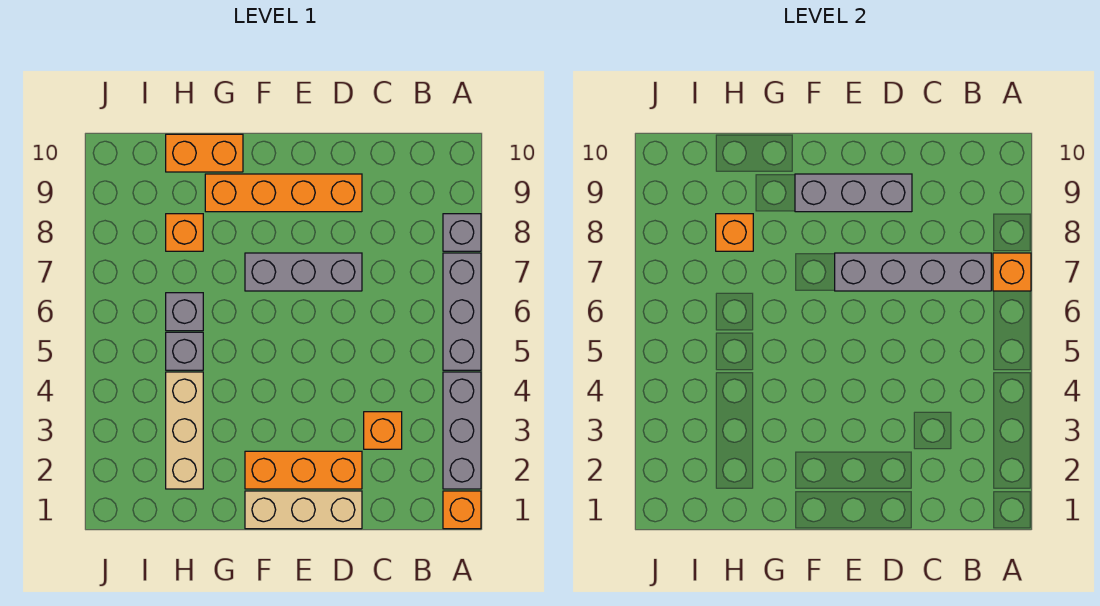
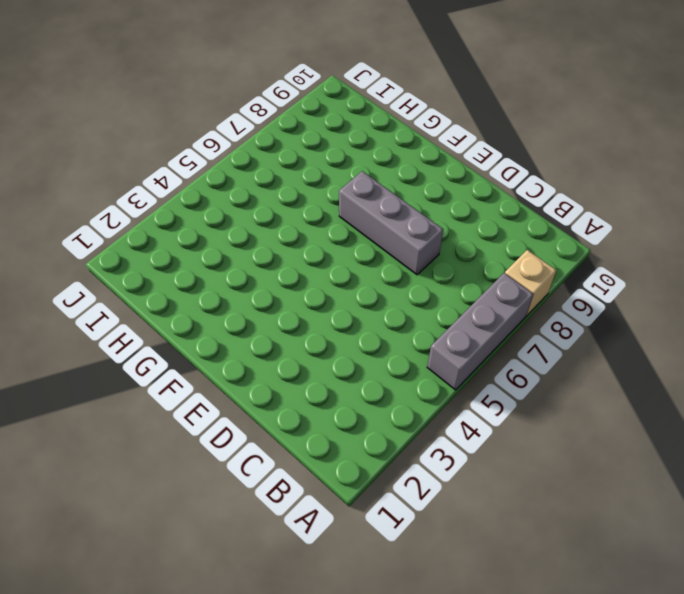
tan brick A8 level 1 -> grey brick A8 level 1
none -> orange brick A1 level 1
none -> grey brick A2:A4 level 1
none -> orange brick C3 level 1

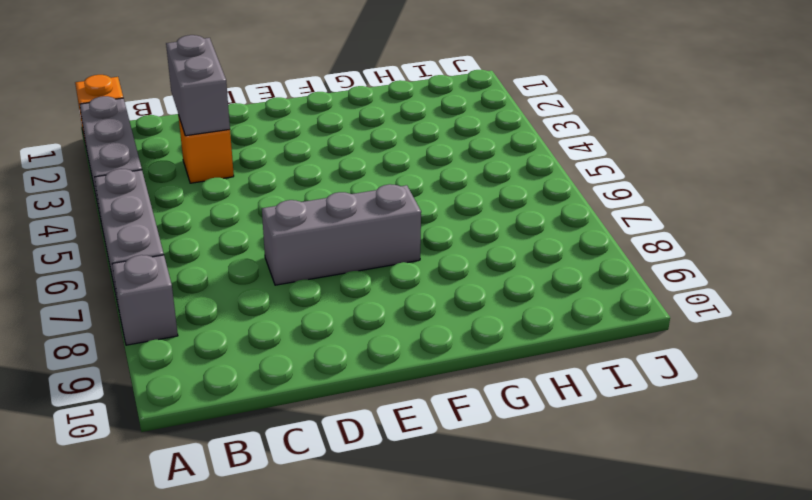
grey brick C2:C3 level 2 -> none
none -> tan brick D1:F1 level 1
none -> orange brick D2:F2 level 1
none -> orange brick D9:G9 level 1

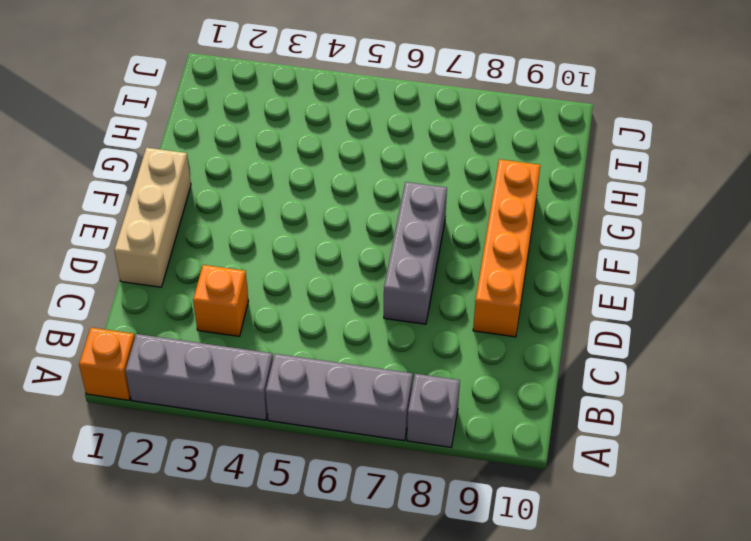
none -> orange brick D2:F2 level 1
none -> orange brick G10:H10 level 1
none -> tan brick H2:H4 level 1

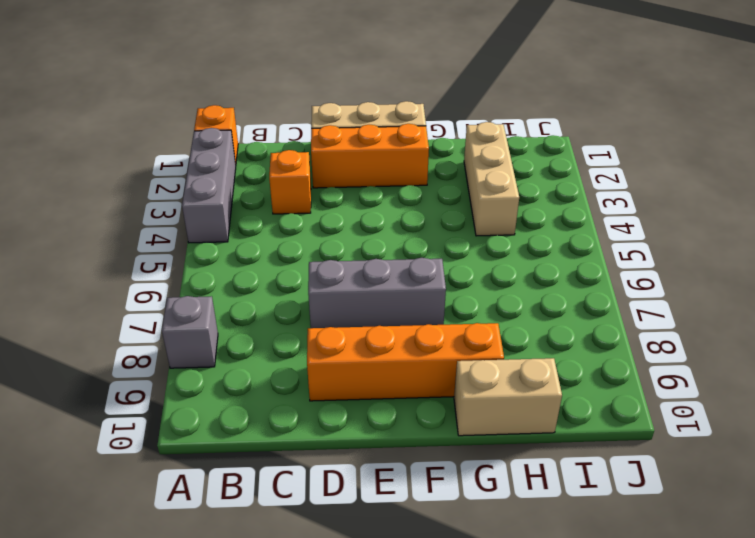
tan brick G10:H10 level 1 -> orange brick G10:H10 level 1
none -> grey brick A5:A7 level 1
none -> grey brick H5 level 1
none -> grey brick H6 level 1

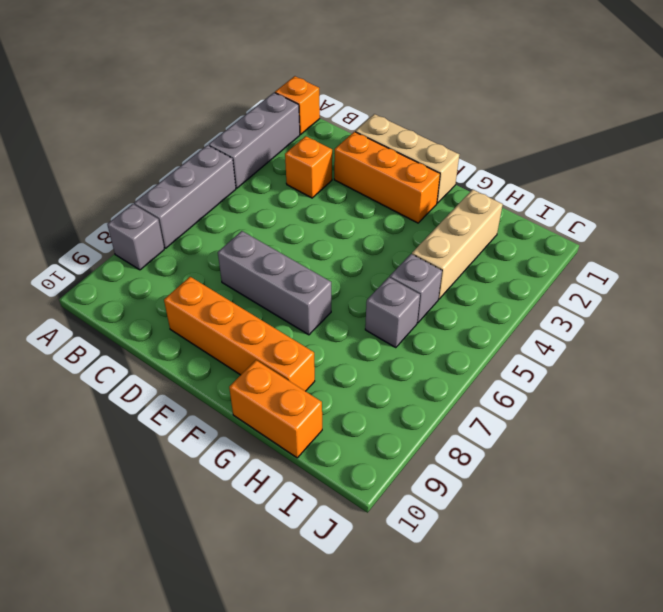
none -> orange brick H8 level 1
none -> orange brick A7 level 2
none -> grey brick B7:E7 level 2

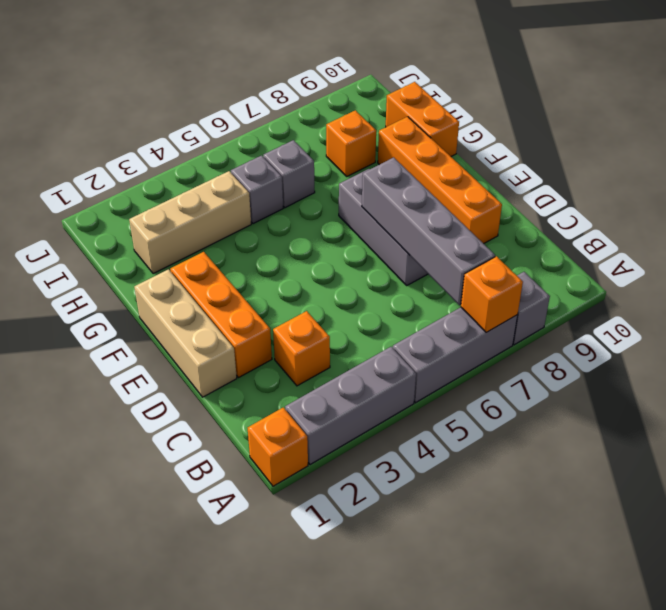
none -> grey brick D9:F9 level 2
none -> orange brick H8 level 2

